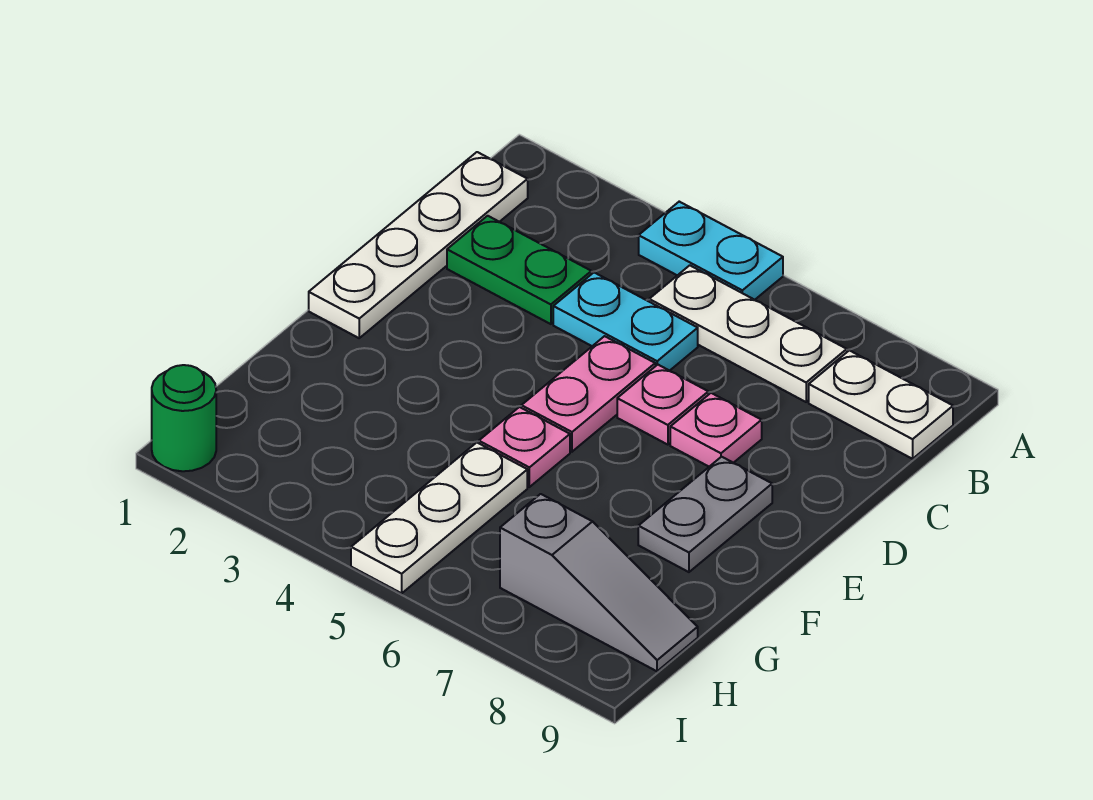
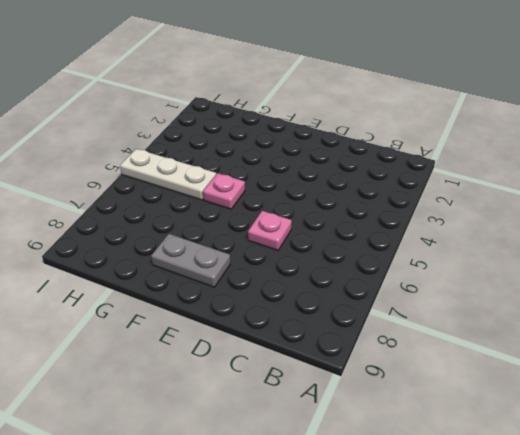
none -> cyan plate A4:A5 level 1
none -> white plate B1:E1 level 1
none -> white plate B5:B7 level 1

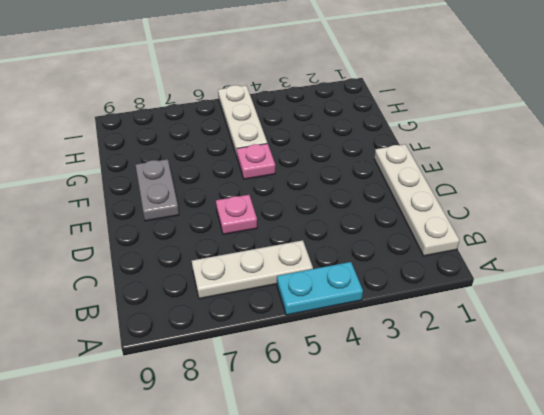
none -> white plate B8:B9 level 1
none -> green plate C2:C3 level 1
none -> cyan plate C4:C5 level 1

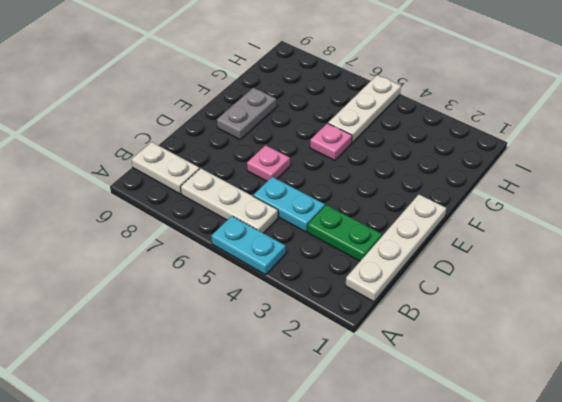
none -> pink plate D5:E5 level 1
none -> pink plate D7 level 1
none -> grey slope H7:H9 level 1 top 7

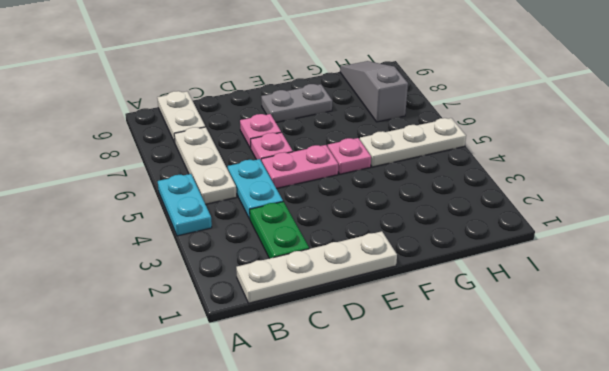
none -> green round brick I1 level 1

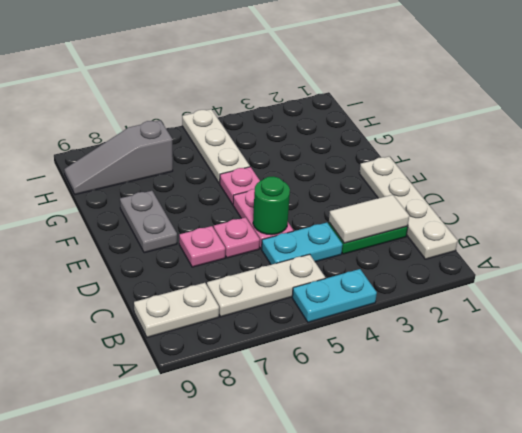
white tile C2:C3 level 2 -> none
green round brick D5 level 2 -> green round brick I1 level 1

